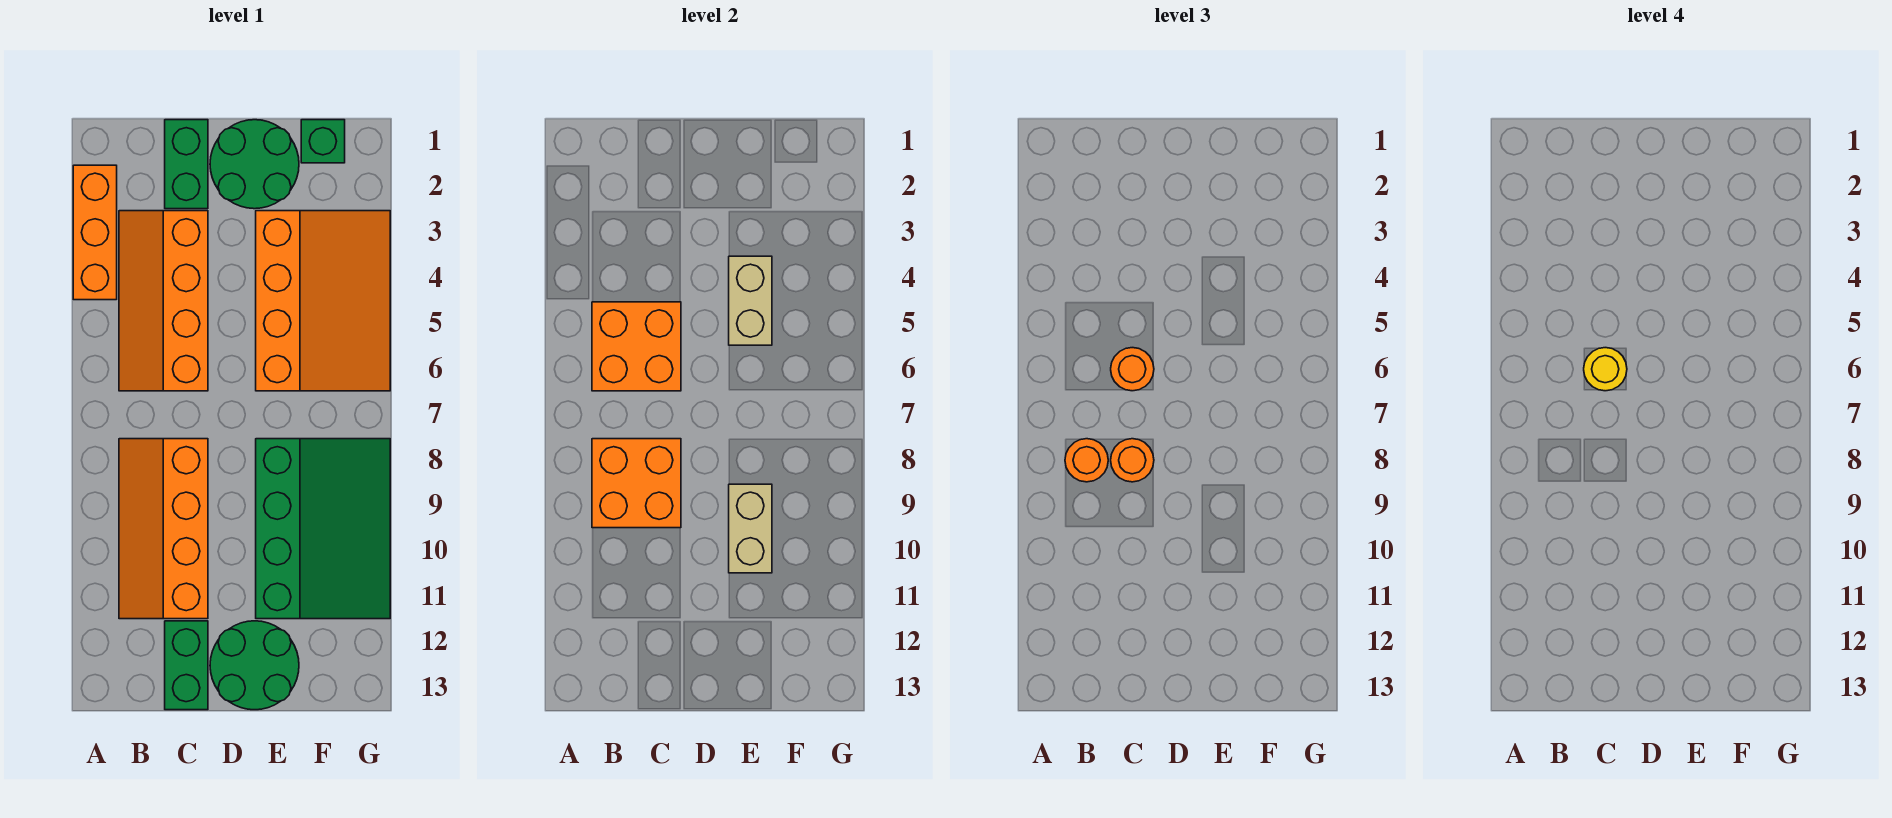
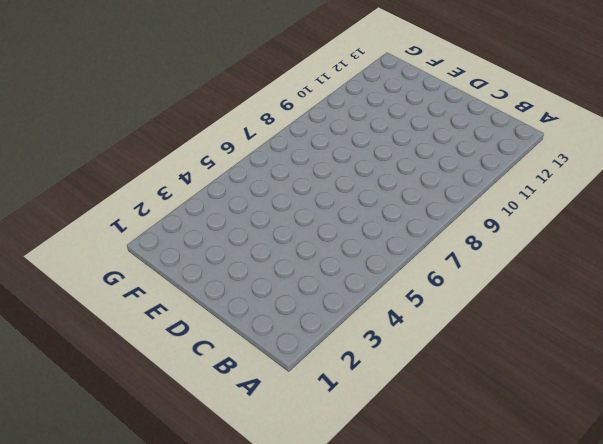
none -> orange brick A2:A4 level 1
none -> orange slope B3:C6 level 1 top C
none -> orange slope B8:C11 level 1 top C

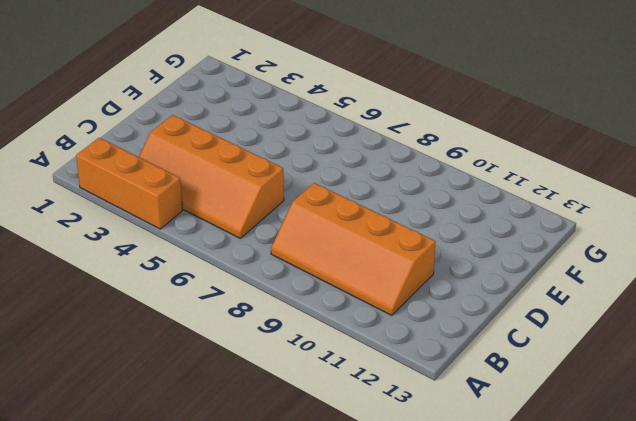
none -> green brick C1:C2 level 1
none -> green brick C12:C13 level 1
none -> green round brick D1:E2 level 1

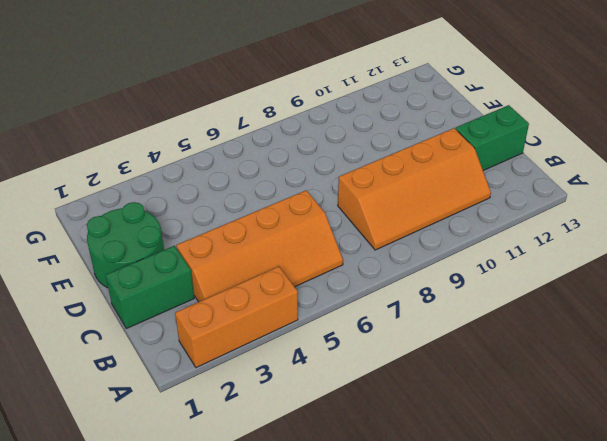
none -> green round brick D12:E13 level 1
none -> orange slope E3:G6 level 1 top E
none -> green slope E8:G11 level 1 top E

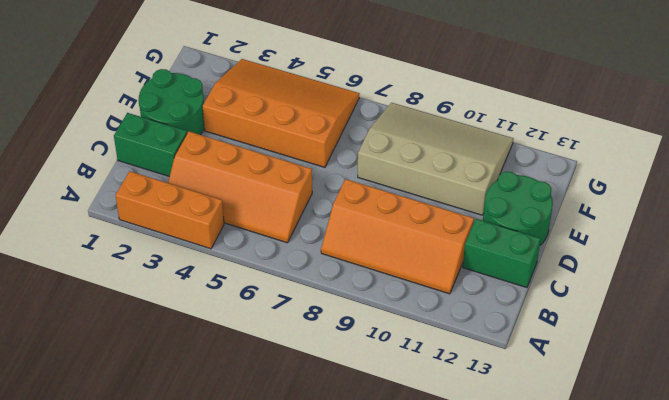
tan slope E8:G11 level 1 top E -> green slope E8:G11 level 1 top E
none -> green brick F1 level 1
none -> orange brick B5:C6 level 2
none -> orange brick B8:C9 level 2

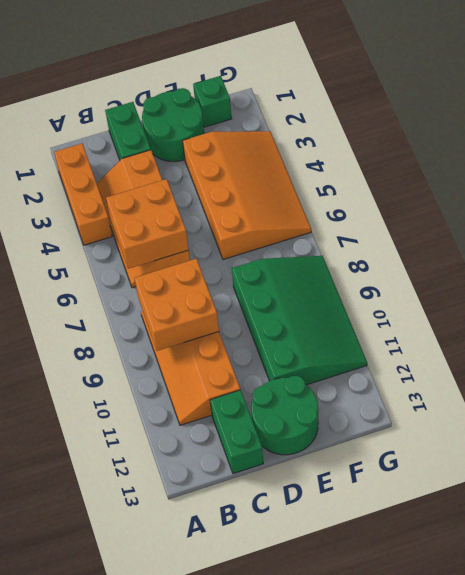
none -> tan brick E4:E5 level 2
none -> tan brick E9:E10 level 2
none -> orange round brick B8 level 3

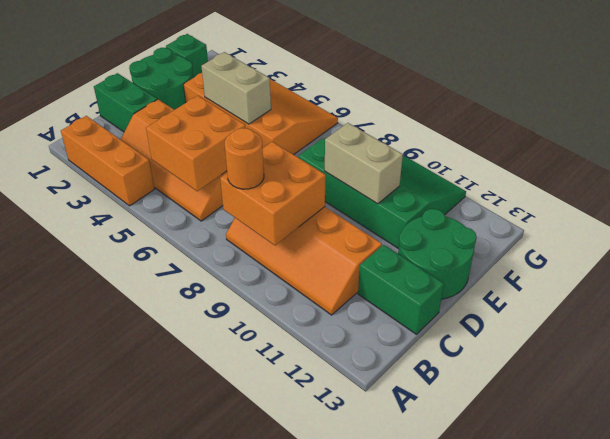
none -> orange round brick C6 level 3
none -> orange round brick C8 level 3
none -> yellow round brick C6 level 4

